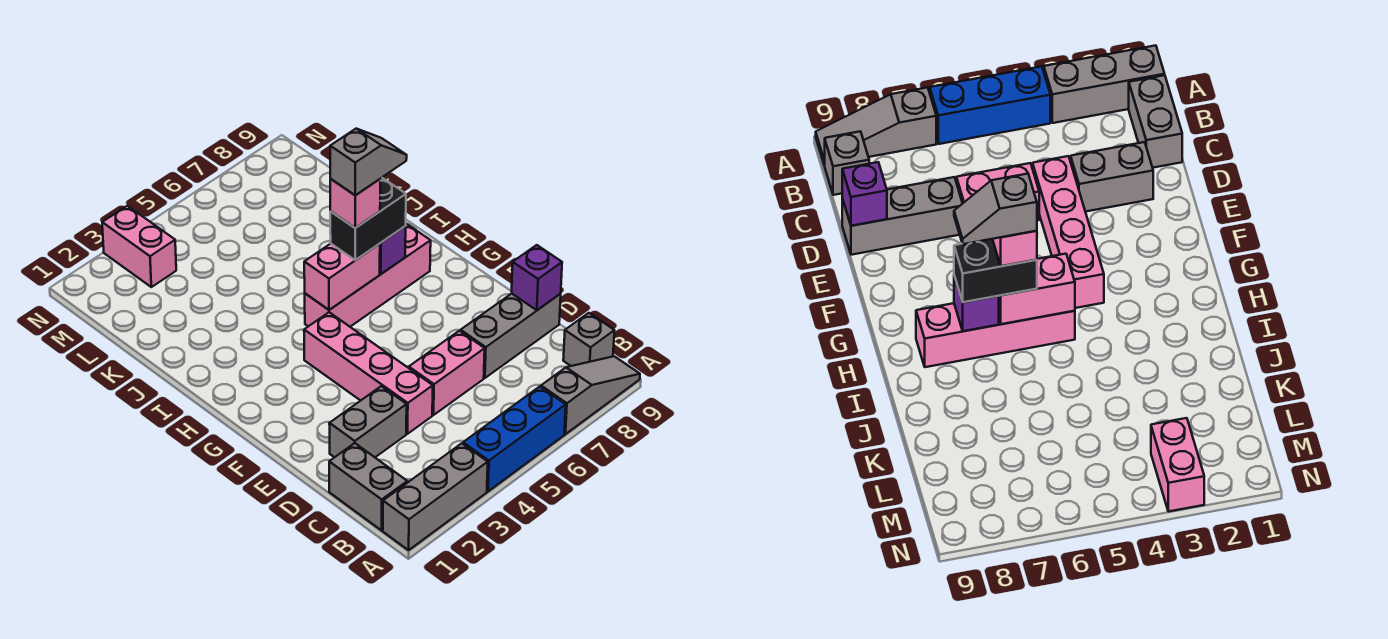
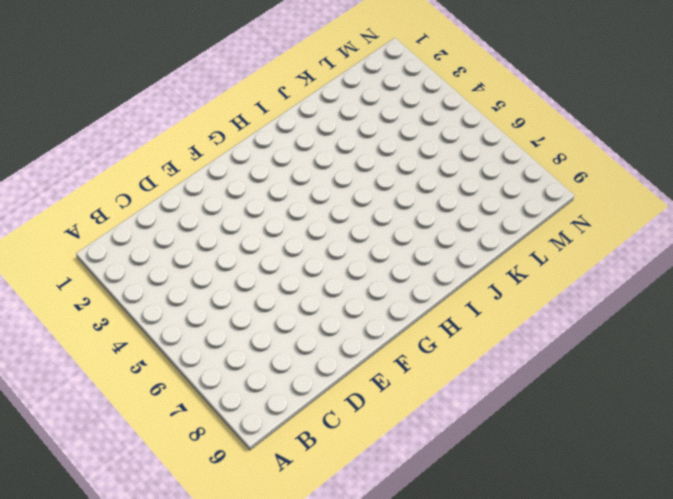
none -> grey brick A1:A3 level 1
none -> blue brick A4:A6 level 1
none -> grey slope A7:A9 level 1 top 7

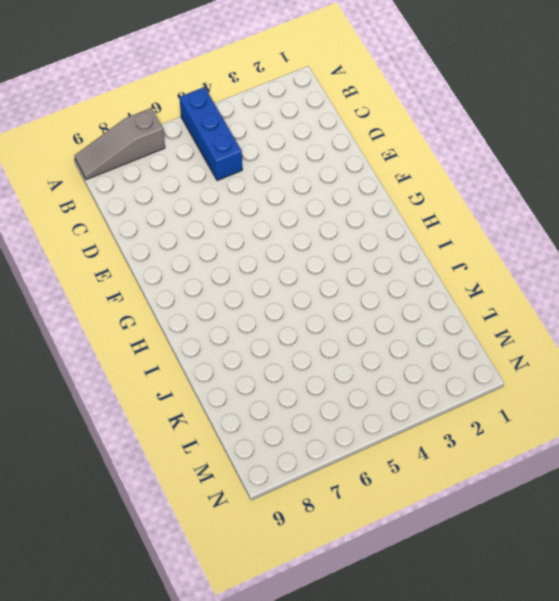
blue brick A5:C5 level 1 -> blue brick A4:A6 level 1
none -> grey brick A1:A3 level 1
none -> grey brick B1:C1 level 1
none -> grey brick B9 level 1

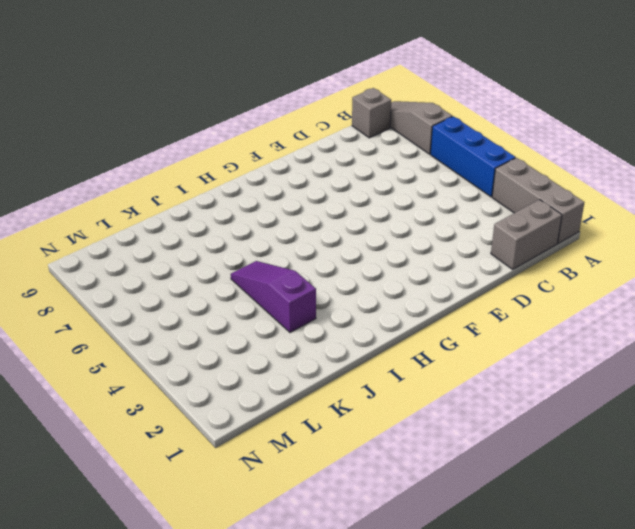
purple slope J3:J5 level 1 top 3 -> none
none -> grey brick D2:D3 level 1
none -> pink brick D4:G4 level 1
none -> pink brick D5:D6 level 1

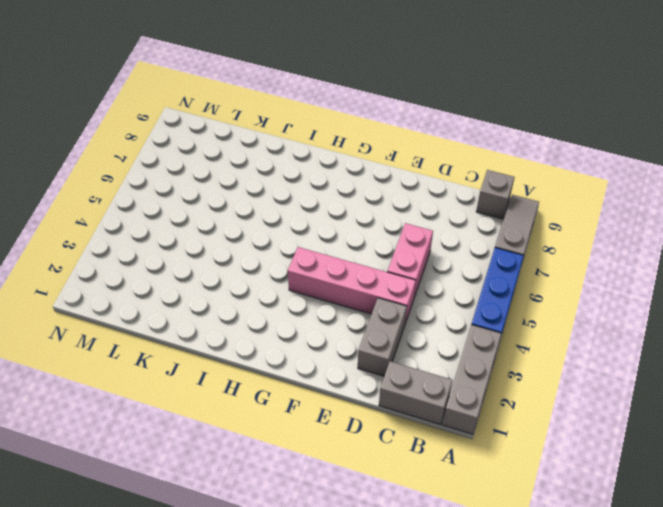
none -> grey brick D7:D9 level 1
none -> pink brick H5:H8 level 1
none -> pink brick M3:N3 level 1

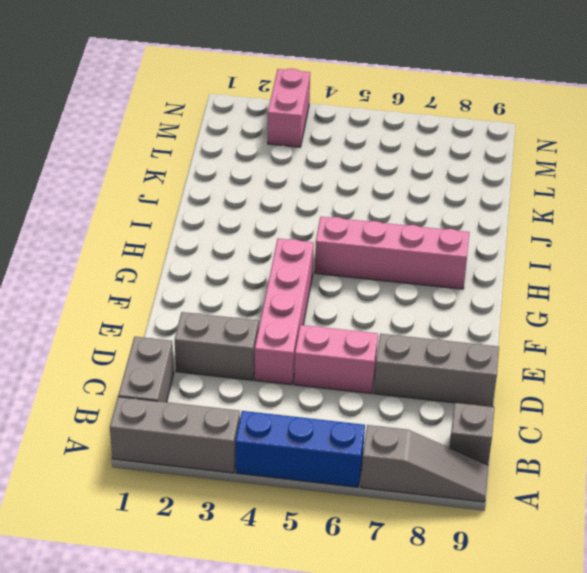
none -> purple brick D9 level 2
none -> pink brick H5:H6 level 2
none -> purple brick H7 level 2

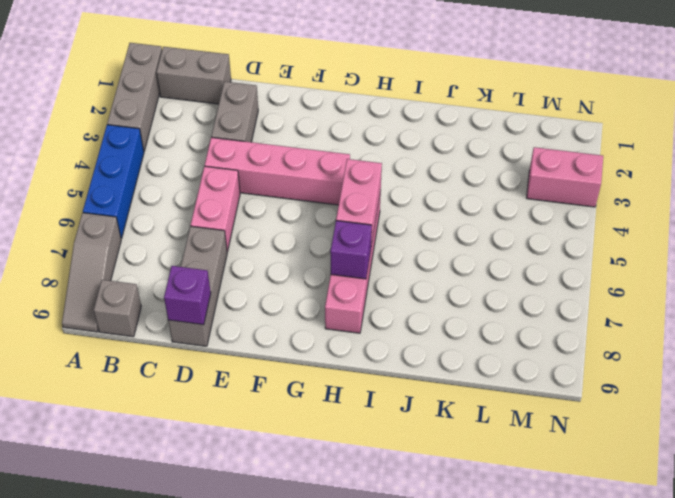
none -> black brick H6:H7 level 3
none -> pink brick H6 level 4
none -> grey slope H6:H7 level 5 top 6

